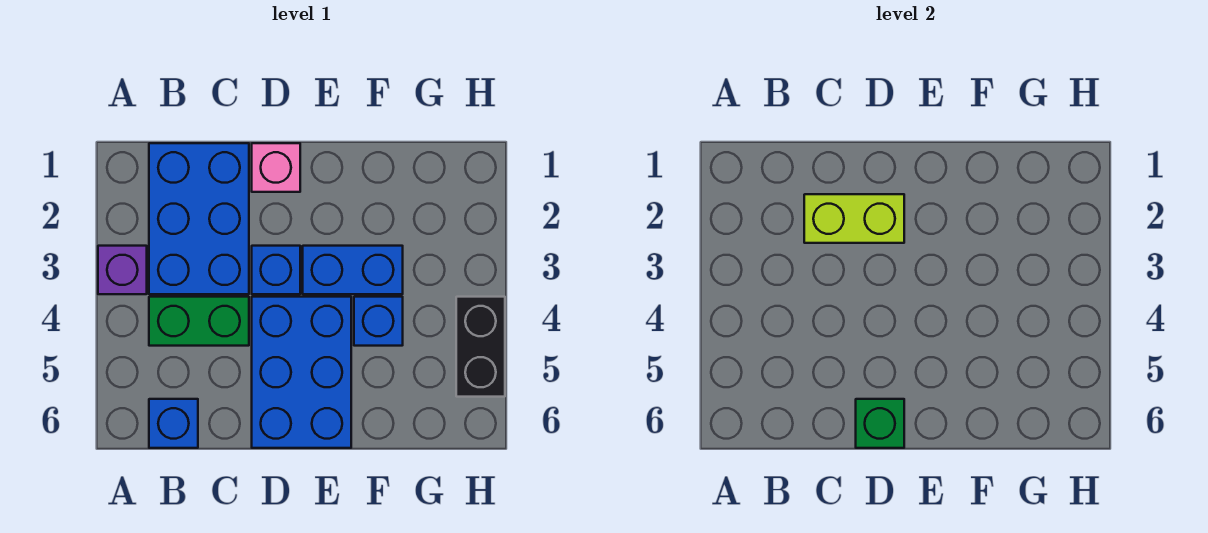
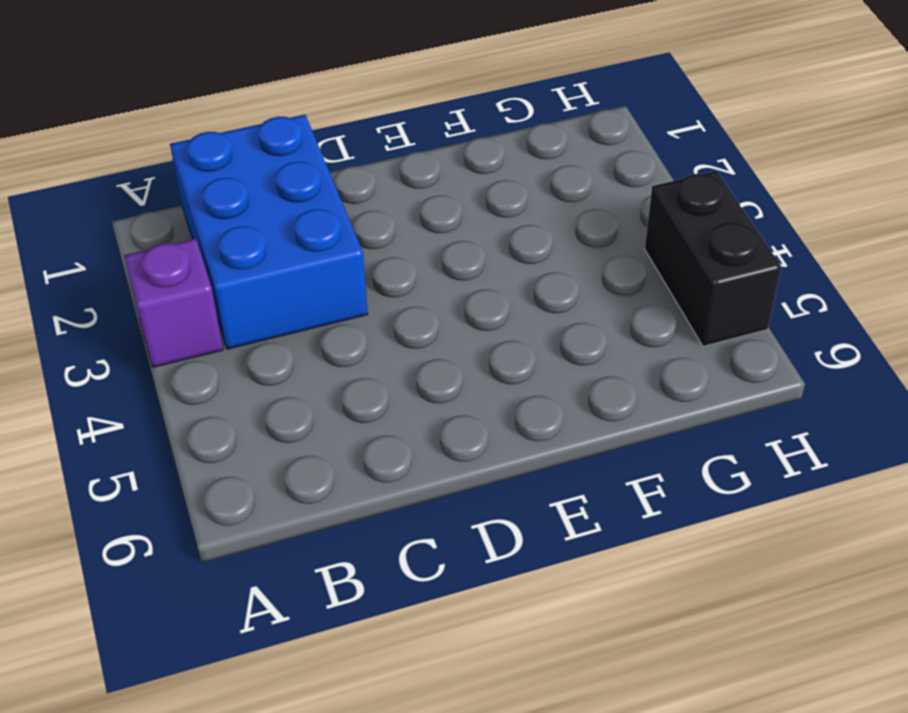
none -> green brick B4:C4 level 1
none -> blue brick B6 level 1
none -> pink brick D1 level 1

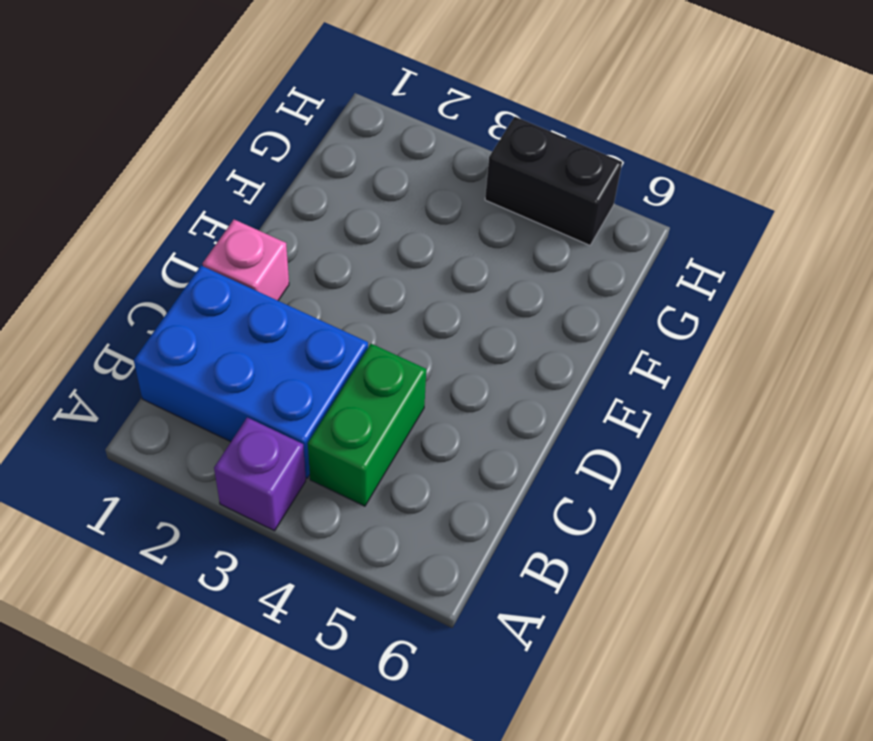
none -> blue brick B6 level 1
none -> blue brick D3 level 1
none -> blue brick D4:E6 level 1

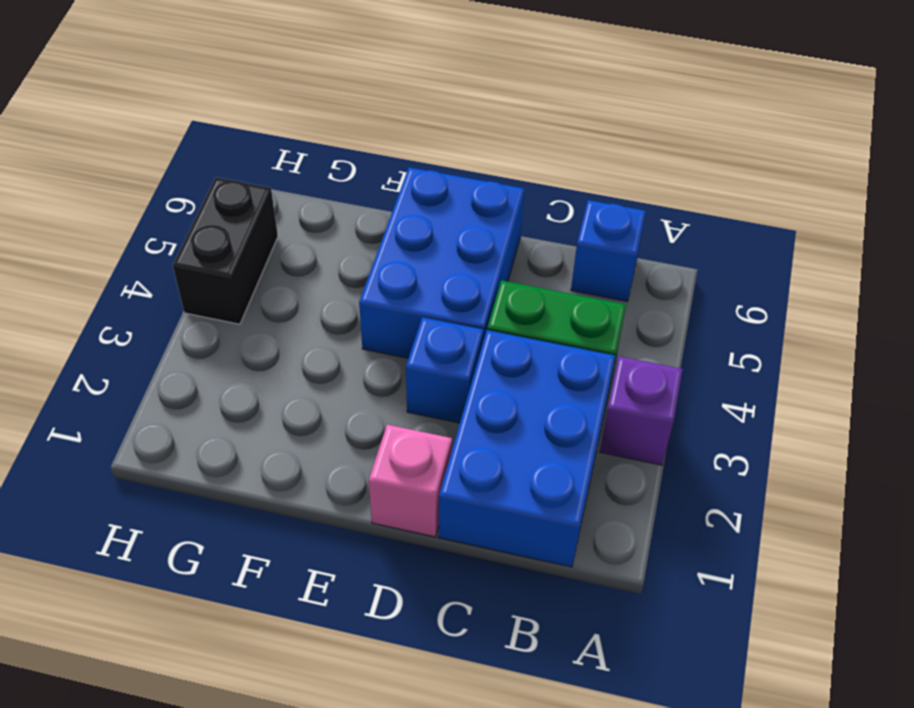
none -> blue brick E3:F3 level 1
none -> blue brick F4 level 1
none -> lime brick C2:D2 level 2

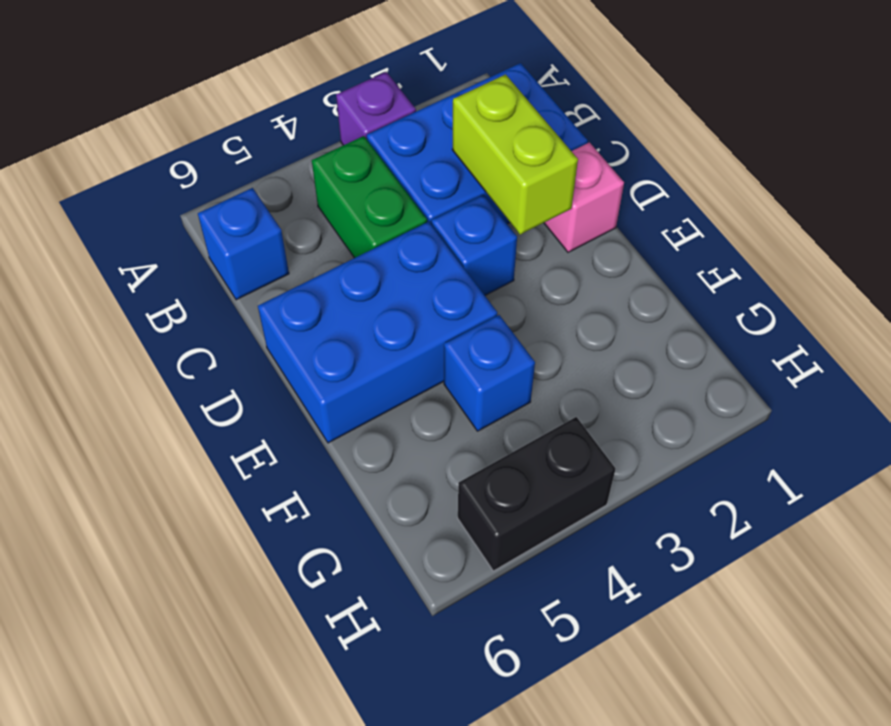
none -> blue brick E3:F3 level 1
none -> green brick D6 level 2

